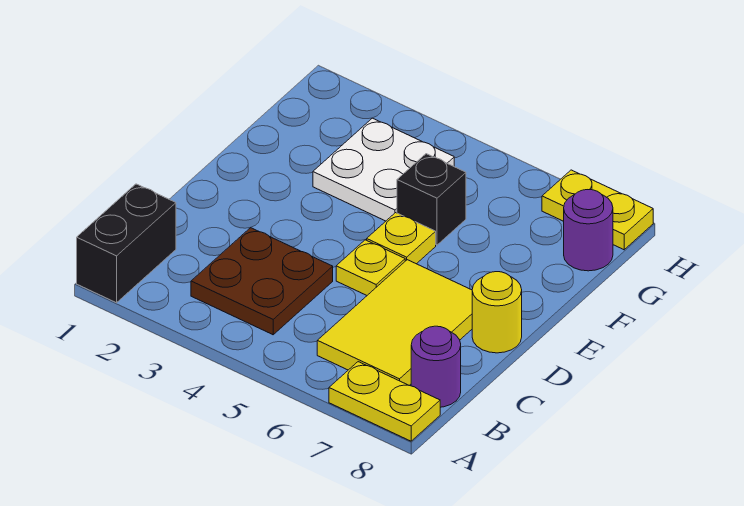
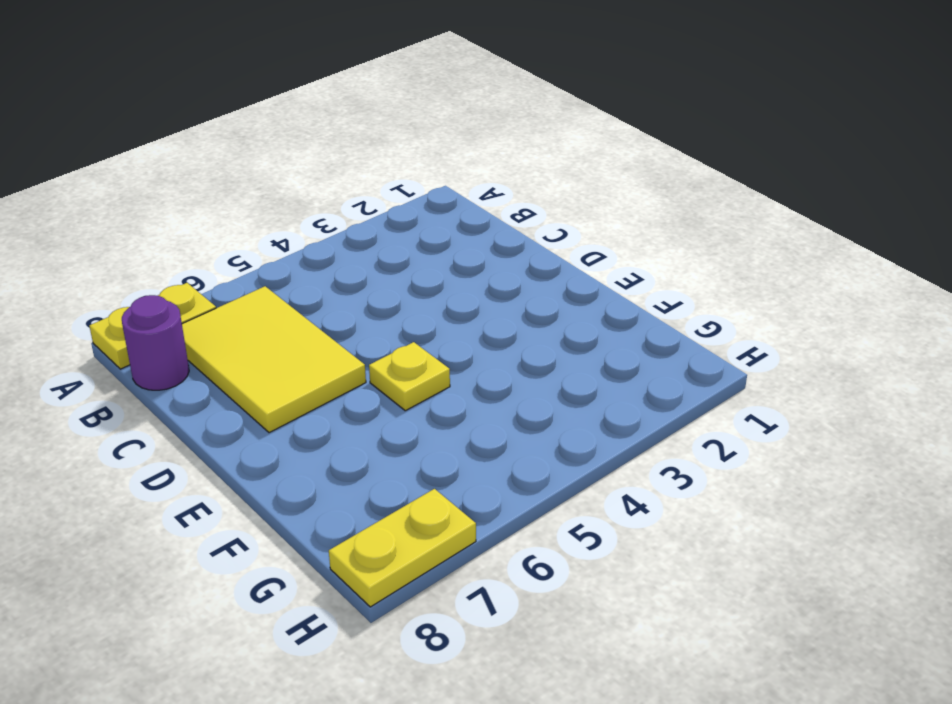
none -> black brick A1:B1 level 1
none -> brown plate B3:C4 level 1
none -> yellow plate D5 level 1

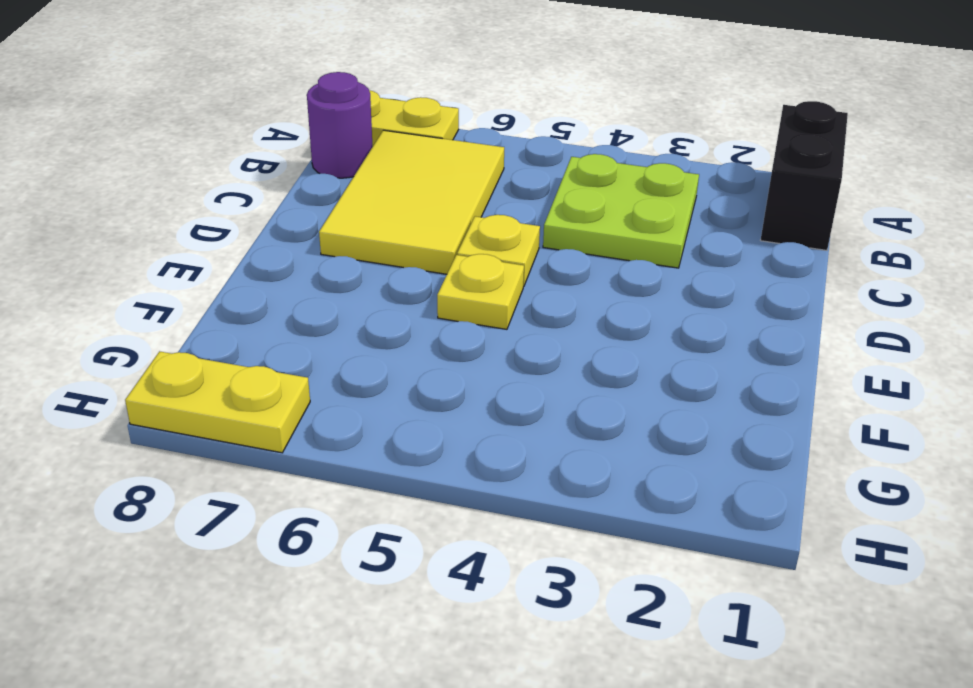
lime plate B3:C4 level 1 -> brown plate B3:C4 level 1
none -> yellow round brick D8 level 1
none -> white plate F3:G4 level 1
none -> black brick F5 level 1

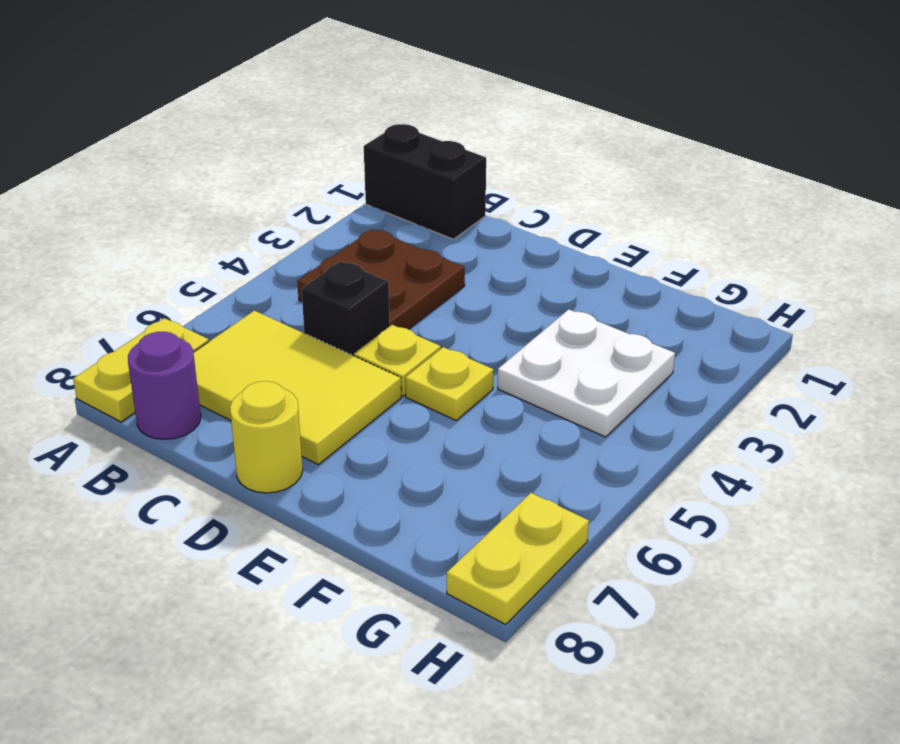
black brick C5 level 1 -> black brick F5 level 1
none -> purple round brick G8 level 1

